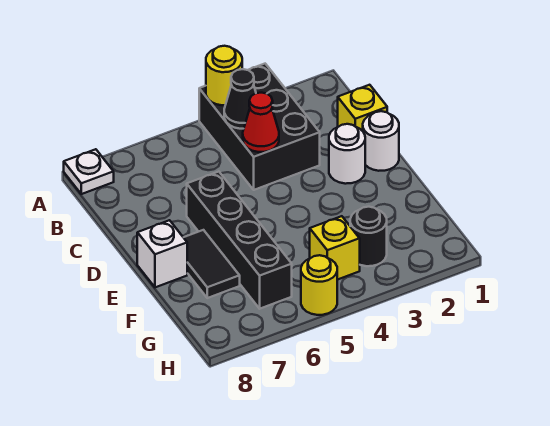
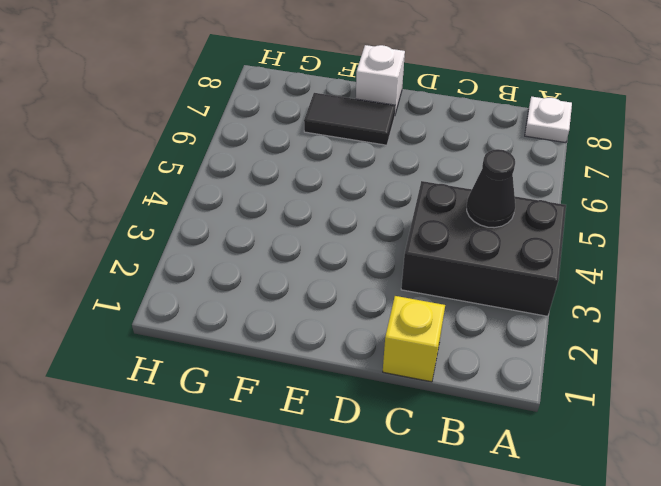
none -> white round brick D1 level 1
none -> white round brick D2 level 1
none -> black brick D6:G6 level 1

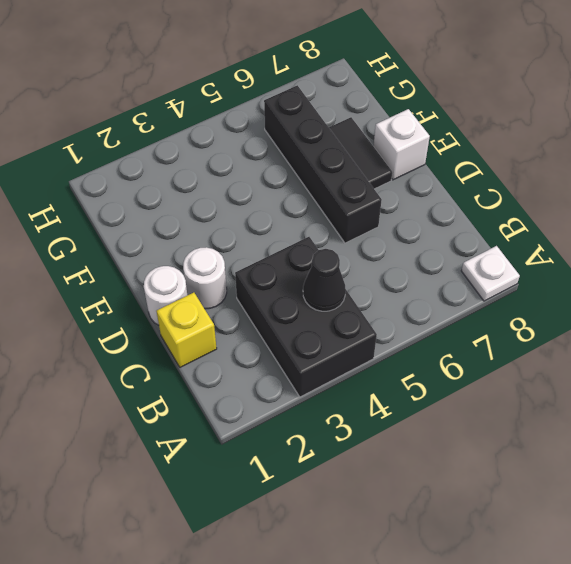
none -> black round brick G3 level 1
none -> yellow brick G4 level 1
none -> yellow round brick H5 level 1

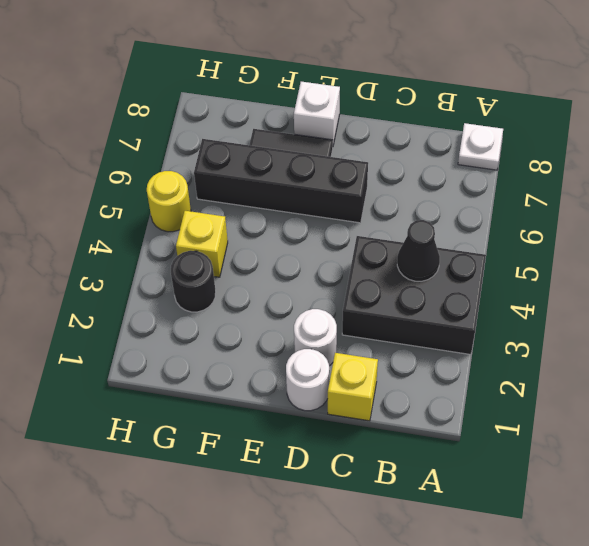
none -> yellow round brick A4 level 2
none -> red cone C4 level 2

